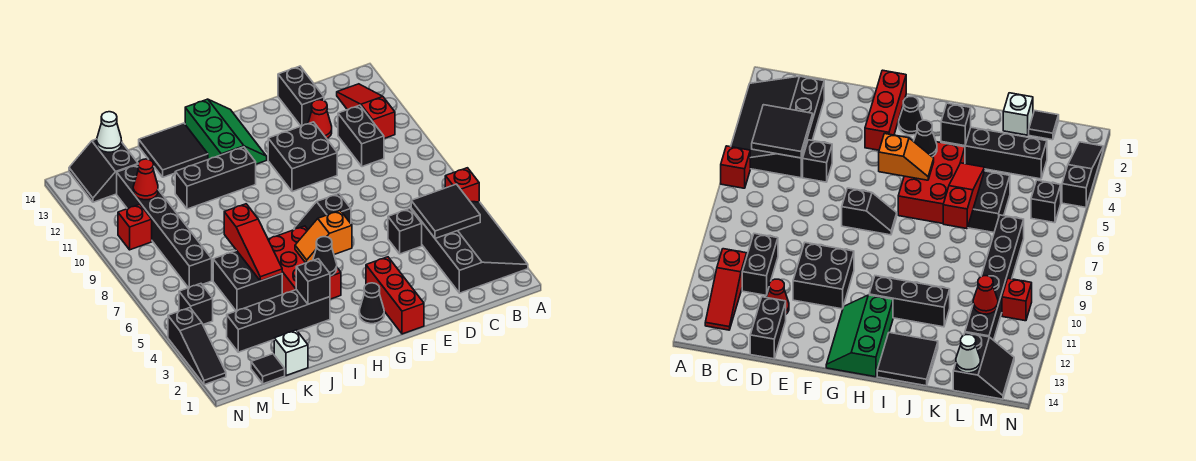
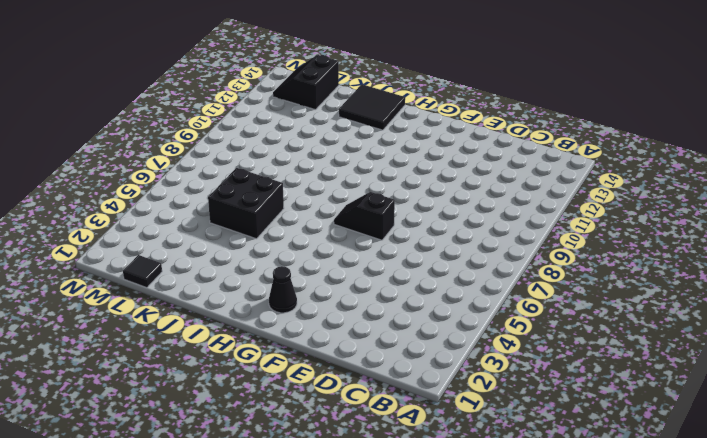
none -> black slope A2:C5 level 1 top C
none -> red brick A6 level 1
none -> red slope B11:B13 level 1 top 11
none -> black brick C10:C11 level 1

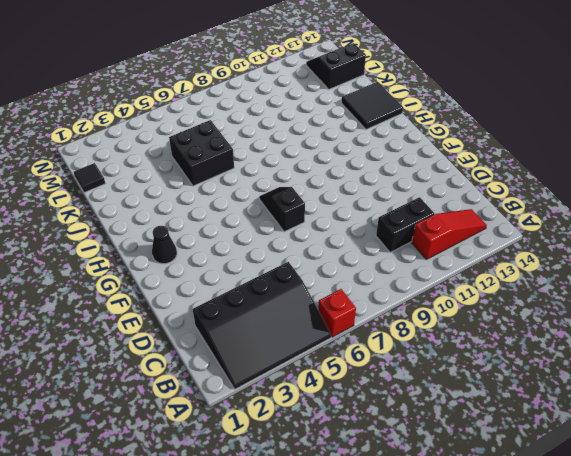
none -> black brick D5 level 1
none -> red cone D12 level 1
none -> black brick D13:D14 level 1
none -> black brick E10:F11 level 1

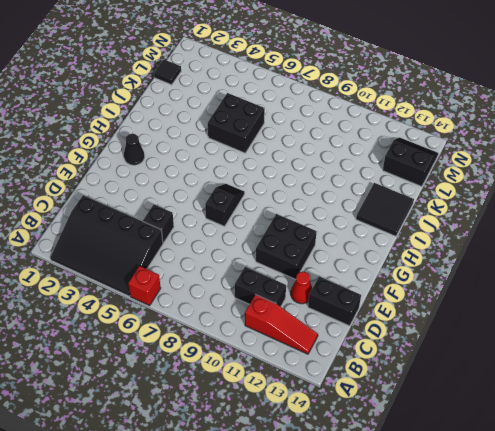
none -> red brick F1:F3 level 1
none -> green slope G12:H14 level 1 top H
none -> red brick H4:I6 level 1
none -> black brick H11:J11 level 1

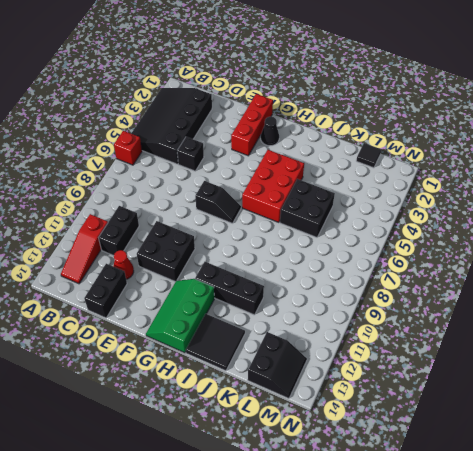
none -> black brick I3:L3 level 1
none -> white brick K1 level 1
none -> black brick L7:L12 level 1
none -> black brick M5 level 1

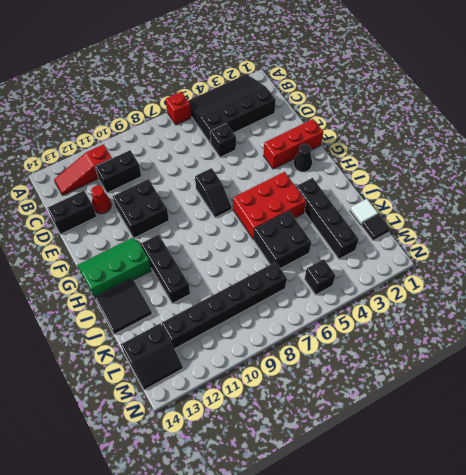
white tile K1 level 1 -> white brick K1 level 1
none -> red brick M10 level 1
none -> black slope N2:N4 level 1 top 4
none -> black tile B4:C5 level 2
none -> orange slope G5:H5 level 2 top G

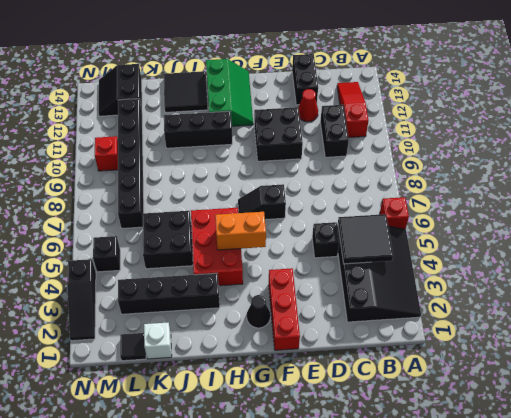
orange brick G5:H5 level 2 -> orange slope G5:H5 level 2 top G
none -> black cone H4 level 2
none -> black brick I3 level 2
none -> red slope J5:J7 level 2 top 7
none -> red cone L11 level 2

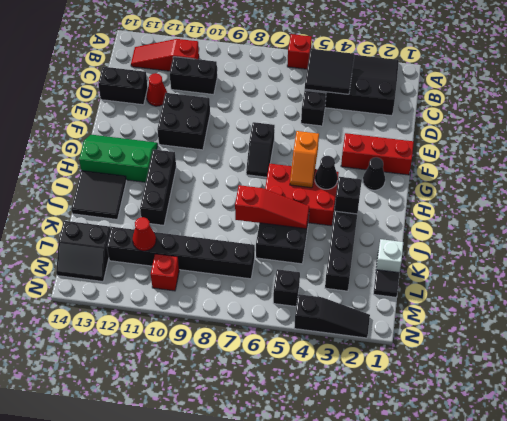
none -> white cone L14 level 2

